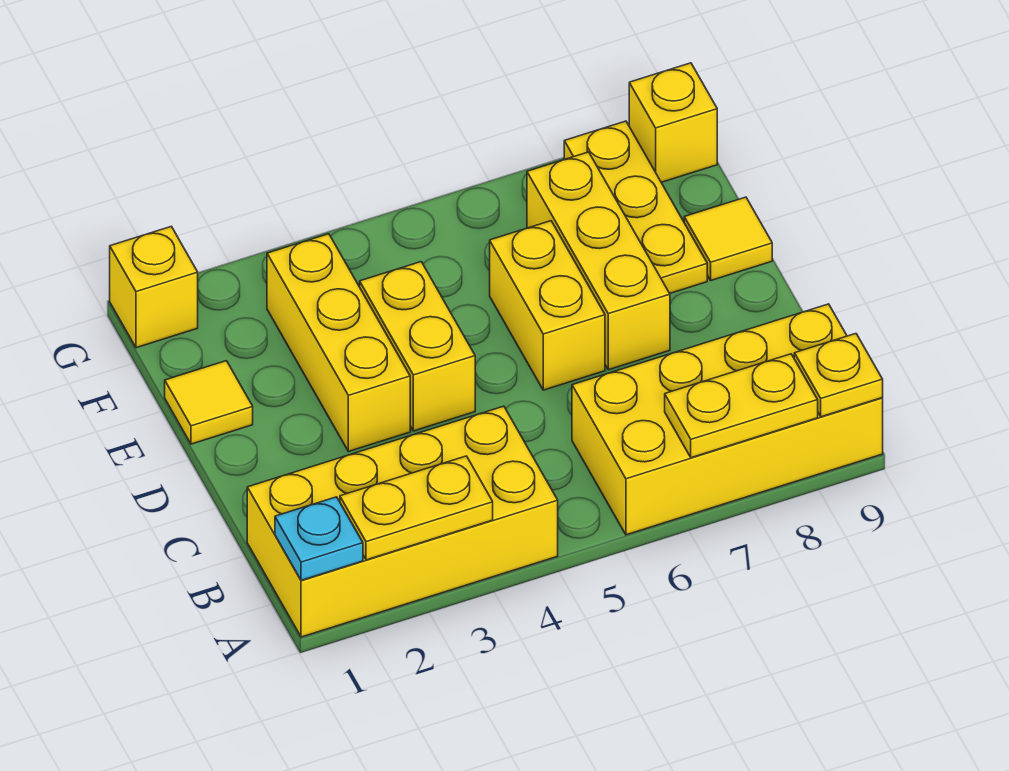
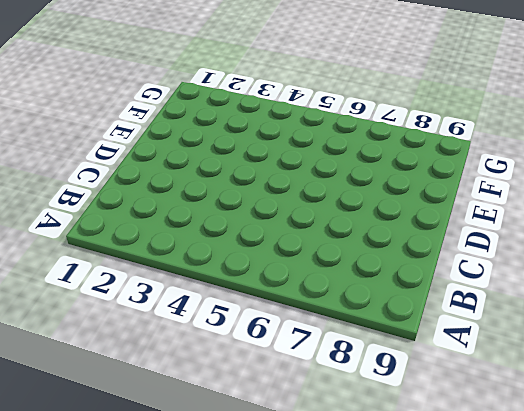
none -> yellow brick A1:B4 level 1
none -> yellow brick A6:B9 level 1
none -> yellow brick D3:F3 level 1

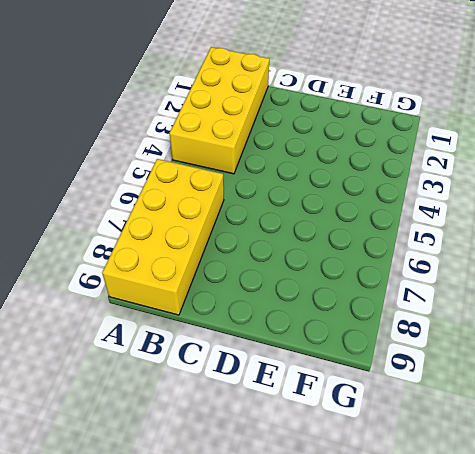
none -> yellow brick D3:F3 level 1
none -> yellow brick D4:E4 level 1
none -> yellow brick D6:E6 level 1

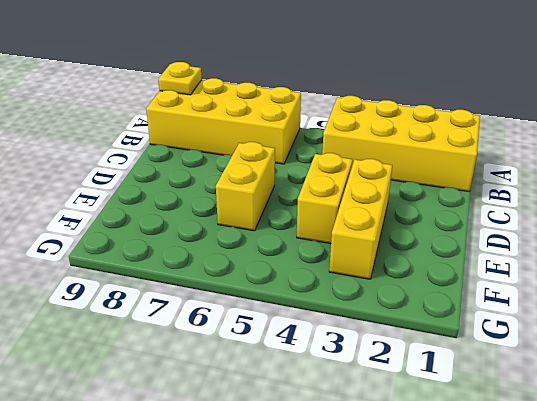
none -> yellow brick D7:F7 level 1
none -> yellow tile E1 level 1
none -> yellow plate E8:G8 level 1

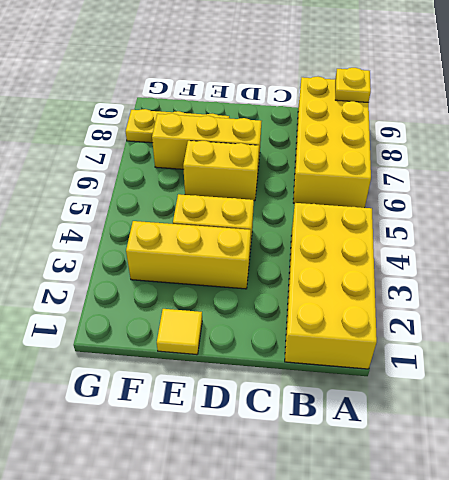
none -> yellow tile E9 level 1
none -> yellow brick G1 level 1
none -> yellow brick G9 level 1

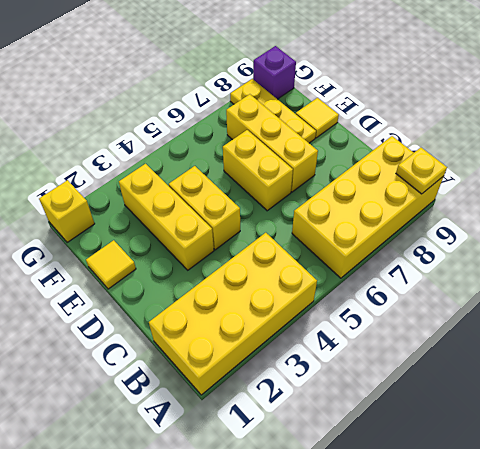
purple brick G9 level 1 -> yellow brick G9 level 1
none -> cyan plate A1 level 2
none -> yellow plate A2:A3 level 2
none -> yellow plate A7:A8 level 2

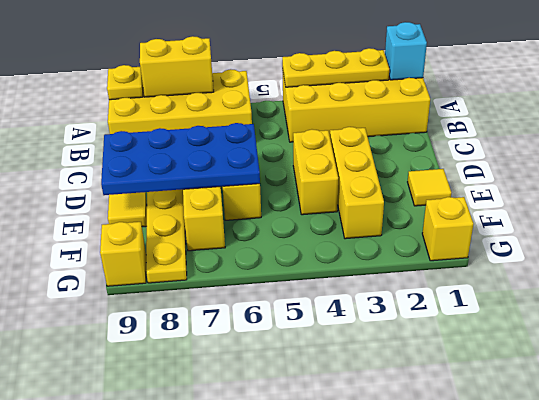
cyan brick A1 level 2 -> cyan plate A1 level 2
yellow plate A2:A4 level 2 -> yellow plate A2:A3 level 2
yellow brick A7:A8 level 2 -> yellow plate A7:A8 level 2
blue plate D6:E9 level 2 -> none

